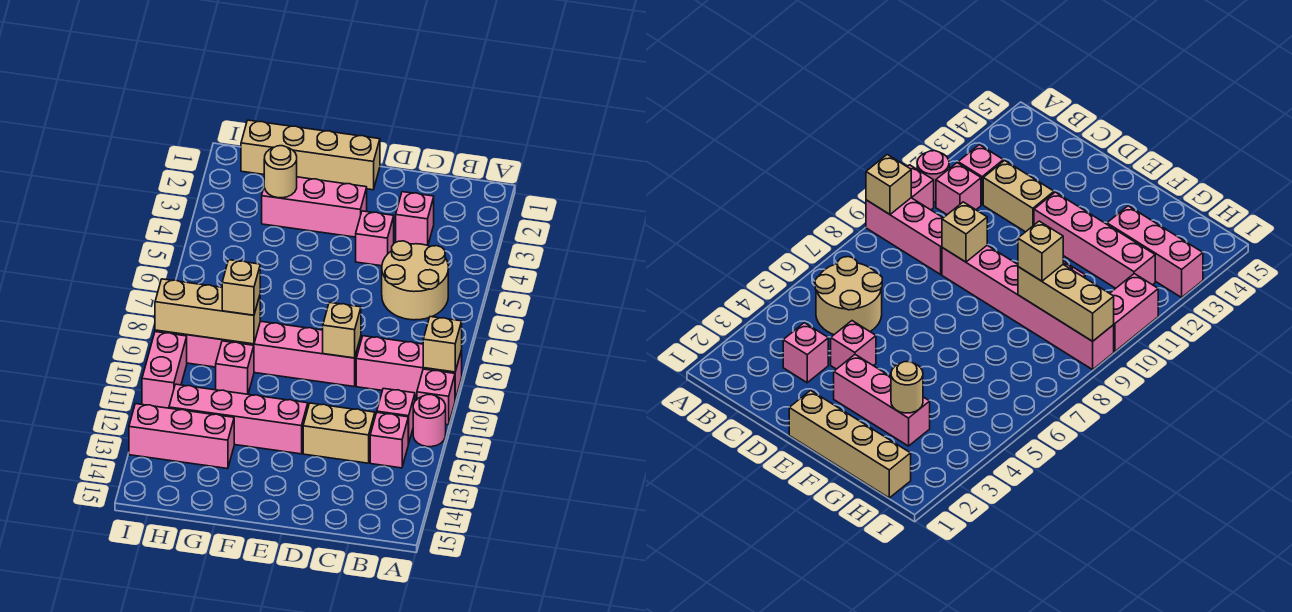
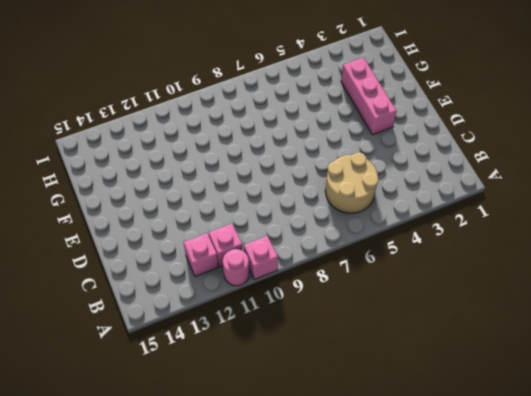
none -> pink brick A9:C9 level 1
none -> pink brick C3 level 1
none -> tan brick C12:D12 level 1

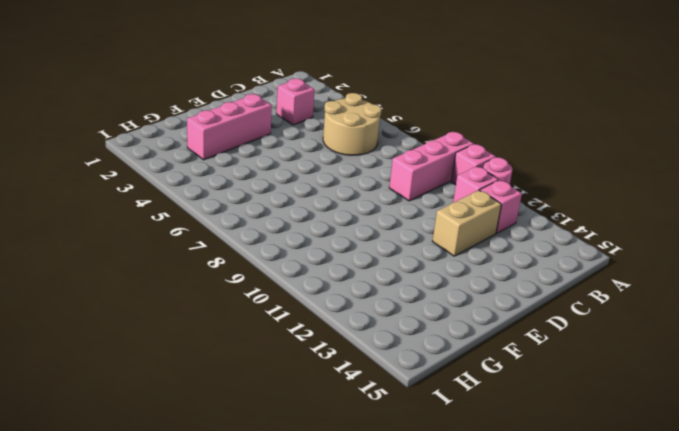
none -> pink brick D4 level 1
none -> pink brick D9:I9 level 1
none -> tan brick E1:H1 level 1

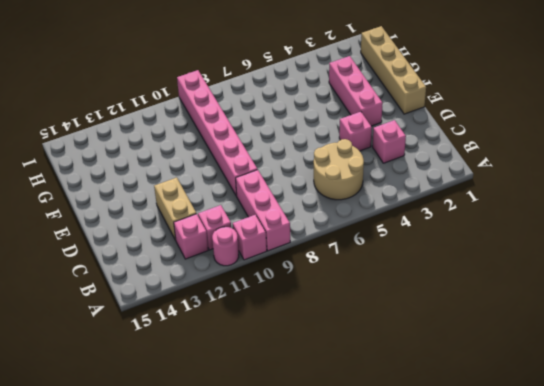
none -> pink brick E12:H12 level 1
none -> pink brick G10 level 1
none -> pink brick G13:I13 level 1

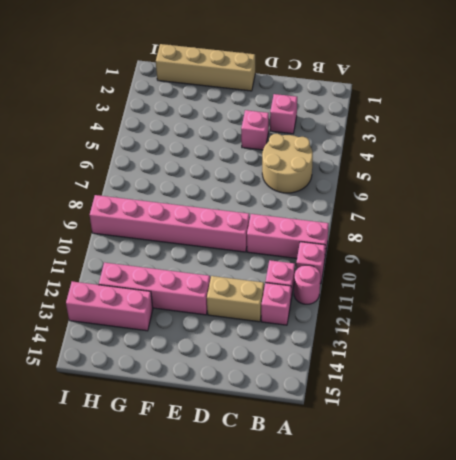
none -> pink brick E3:G3 level 1
none -> pink brick G10 level 1
none -> pink brick I10:I11 level 1

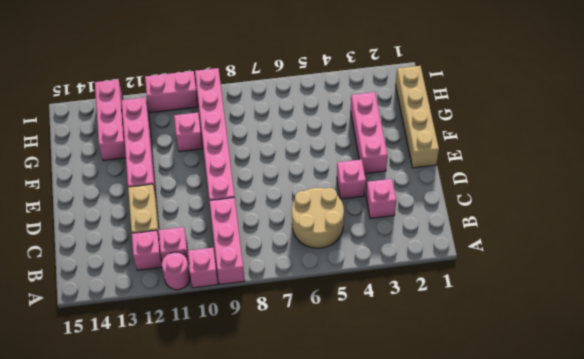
none -> tan brick A9 level 2
none -> tan brick D9 level 2
none -> tan round brick G3 level 2

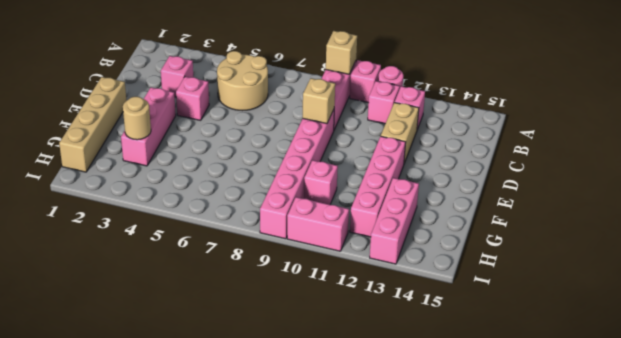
none -> tan brick G9:I9 level 2
none -> tan brick G9 level 3

